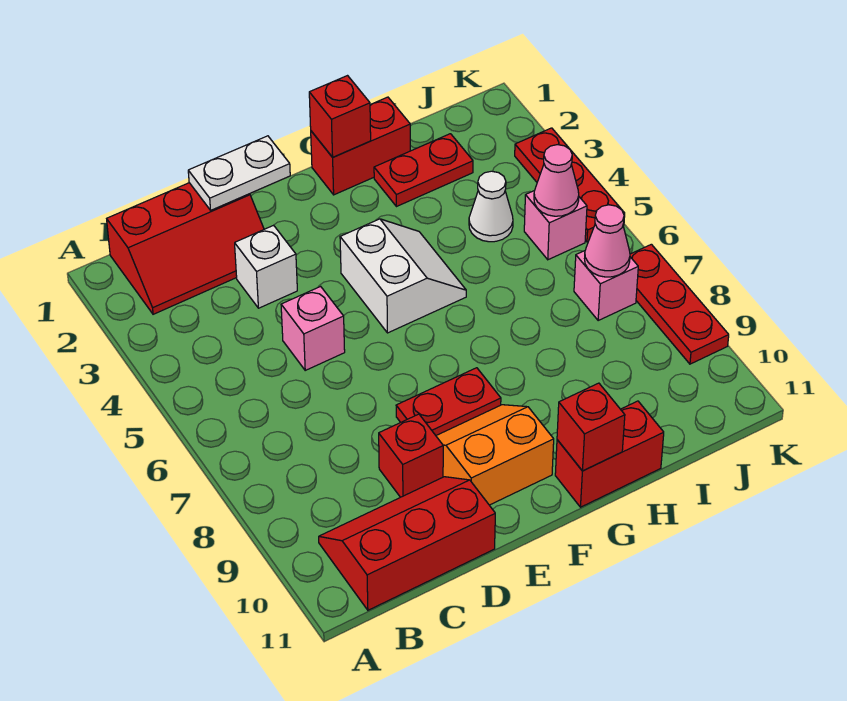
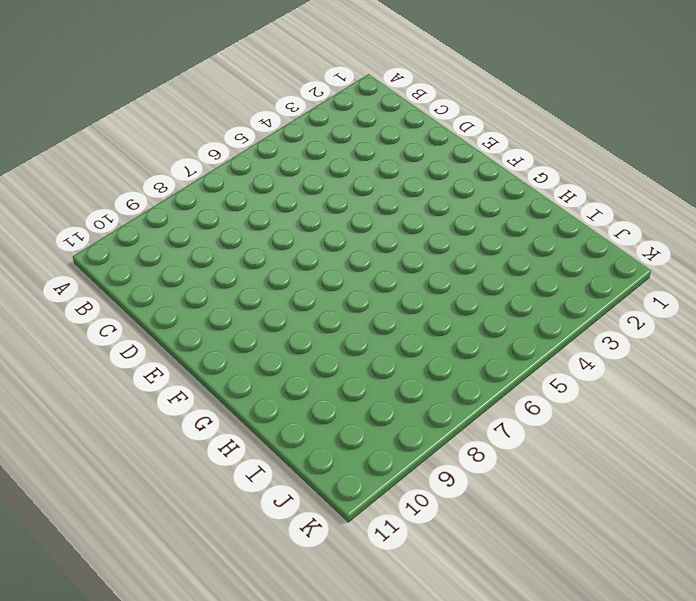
none -> red slope B1:D2 level 1 top 1
none -> red slope B10:D11 level 1 top 11
none -> white brick D3 level 1

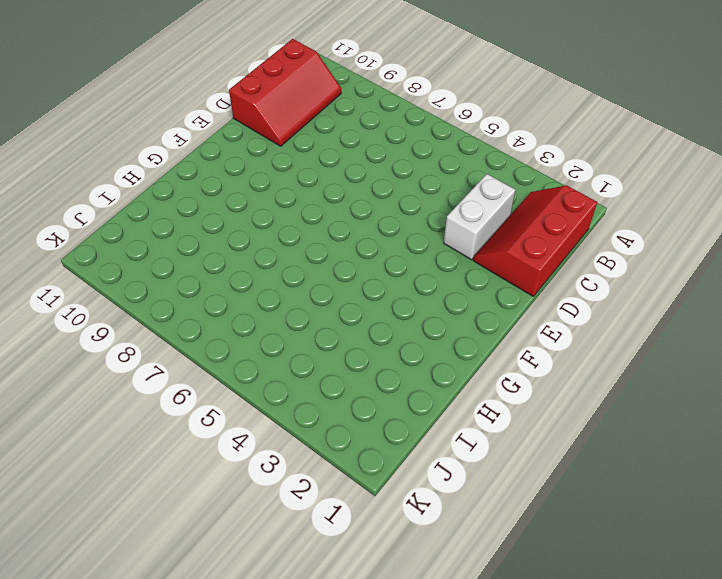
white brick C3:D3 level 1 -> white brick D3 level 1
none -> pink brick D5 level 1
none -> red brick D9 level 1
none -> red plate E8:F8 level 1

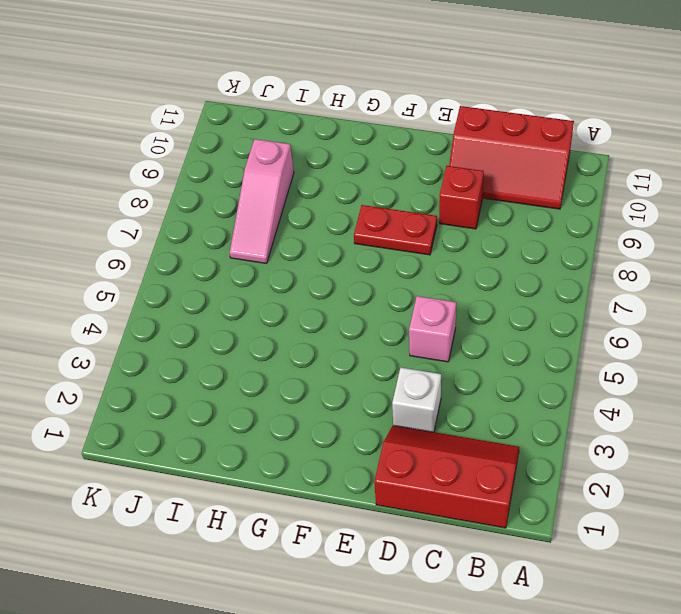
pink slope I7:I9 level 1 top 9 -> none
none -> orange slope E9:F10 level 1 top 10
none -> white slope F4:G5 level 1 top F
none -> red brick G1:H1 level 1

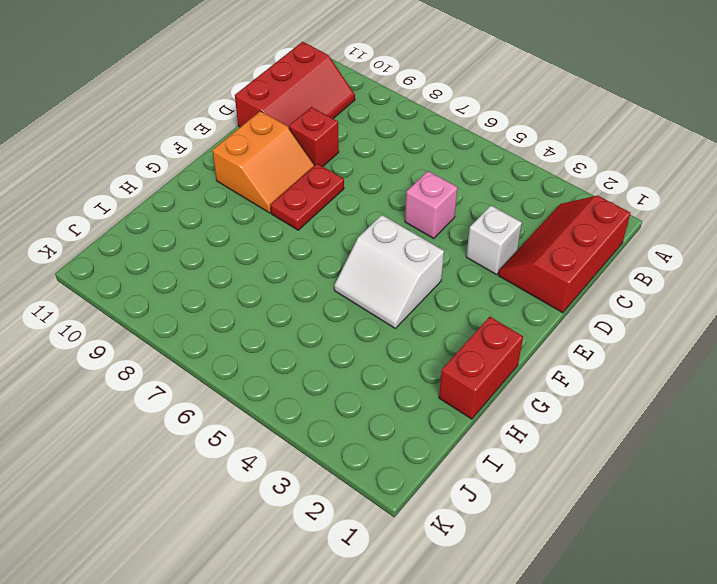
none -> red brick G11:H11 level 1
none -> red plate H2:I2 level 1
none -> white cone I4 level 1

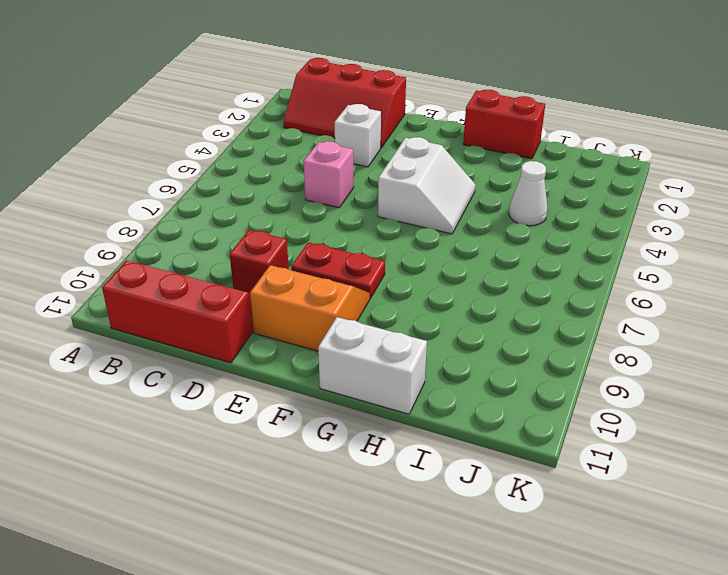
white brick G11:H11 level 1 -> red brick G11:H11 level 1
none -> red plate H2:I2 level 1
none -> pink brick J5 level 1
none -> pink brick J7 level 1

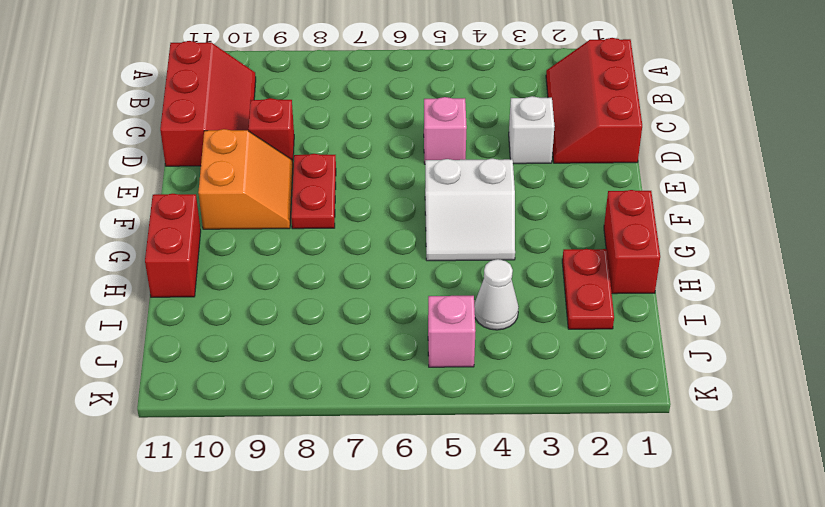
none -> pink brick J7 level 1
none -> red plate K3:K5 level 1
none -> red plate K7:K9 level 1

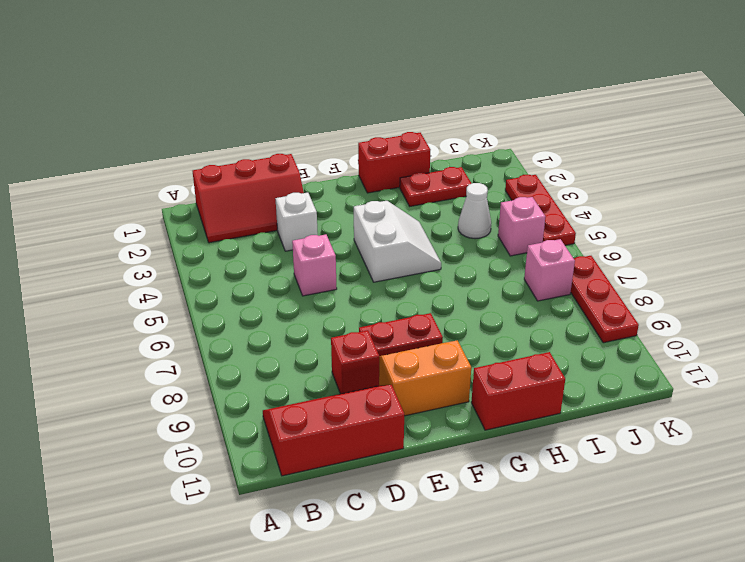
none -> white plate D1:E1 level 2
none -> red brick G1 level 2
none -> red brick G11 level 2

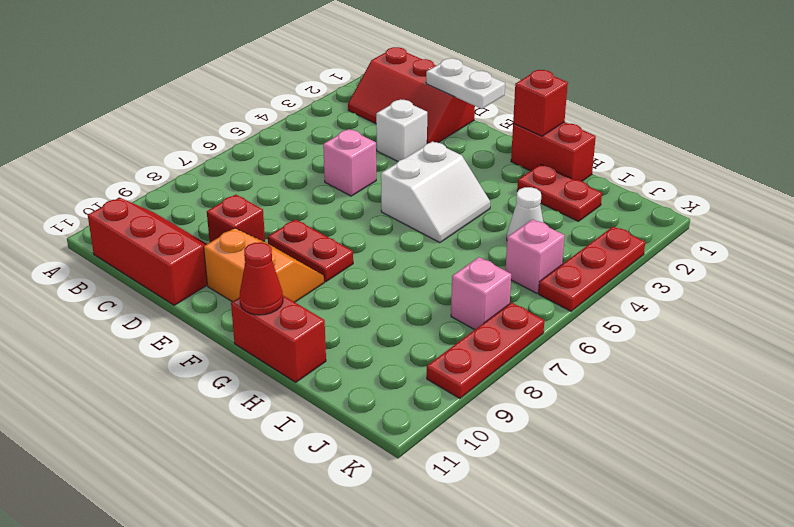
red cone G11 level 2 -> red brick G11 level 2
none -> pink cone J5 level 2
none -> pink cone J7 level 2

